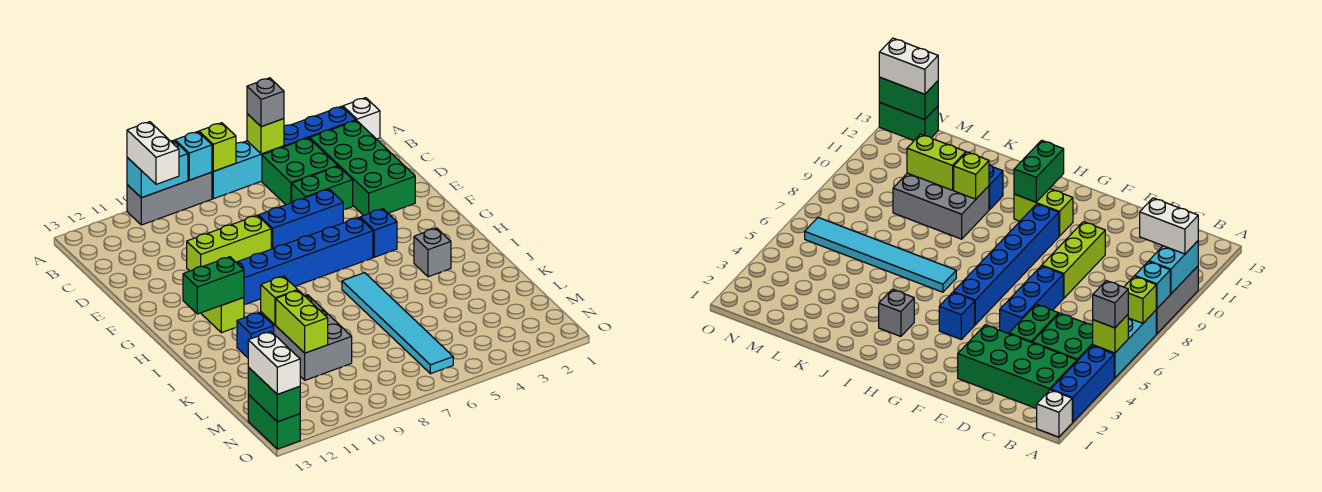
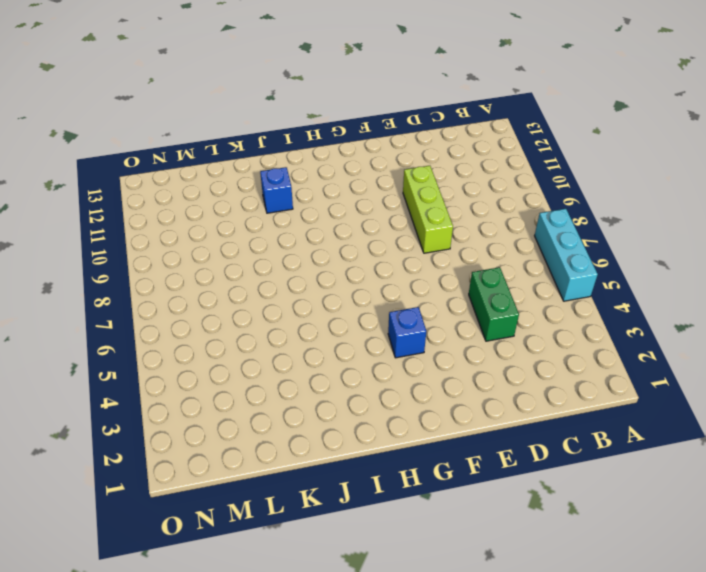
none -> white brick A1 level 1
none -> blue brick A2:A4 level 1
none -> grey brick A8:A10 level 1

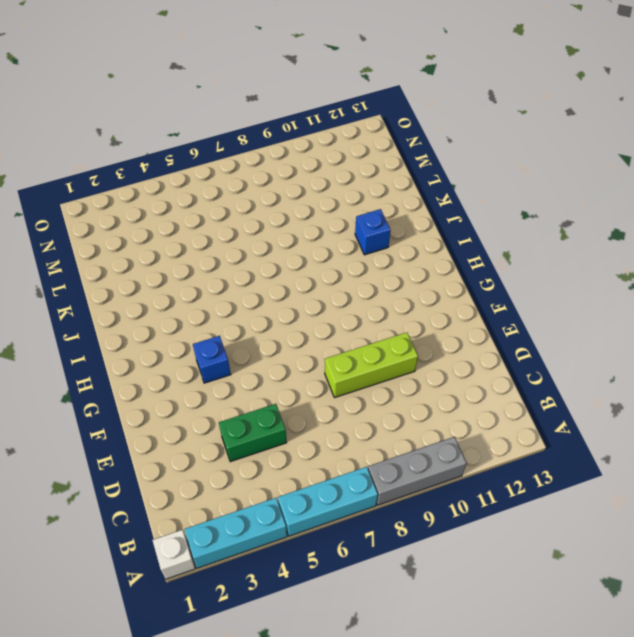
cyan brick A2:A4 level 1 -> blue brick A2:A4 level 1
none -> green brick B2:E3 level 1
none -> green brick B4:C5 level 1
none -> blue brick E5:E7 level 1

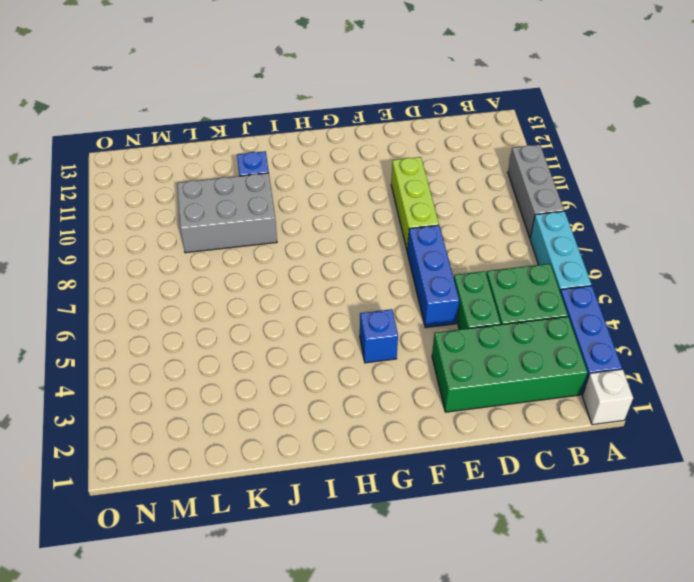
none -> blue brick G5:G10 level 1
none -> lime brick G11:H11 level 1
none -> grey brick I3 level 1

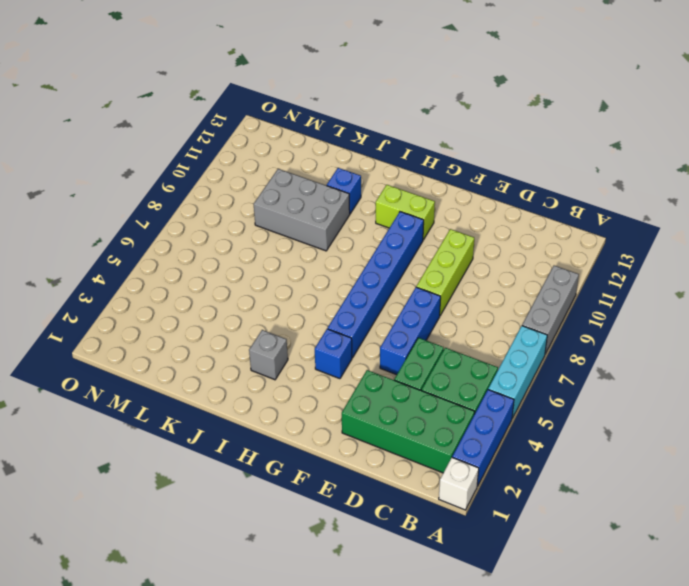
none -> cyan tile I6:N6 level 1
none -> green brick N13:O13 level 1
none -> lime brick A5 level 2

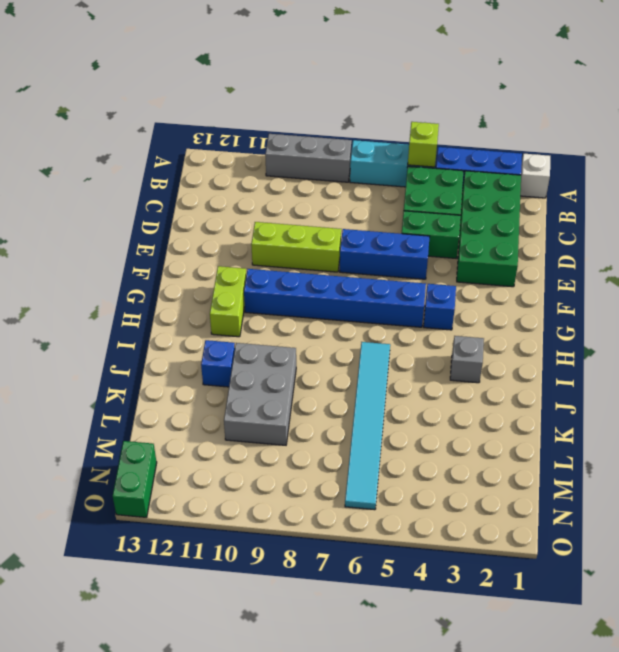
none -> lime brick A7 level 2
none -> cyan brick A8 level 2
none -> cyan brick A9:A10 level 2

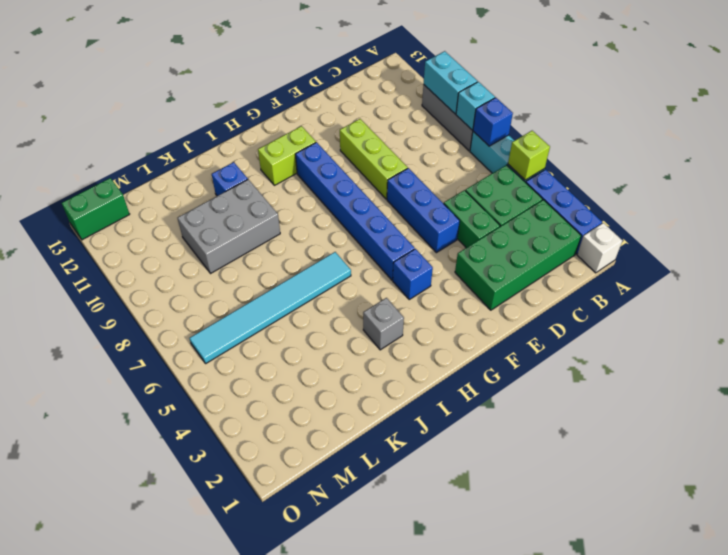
blue brick A7 level 2 -> lime brick A7 level 2
none -> green brick H11:H12 level 2
none -> lime brick J10 level 2
none -> lime brick K10:L10 level 2

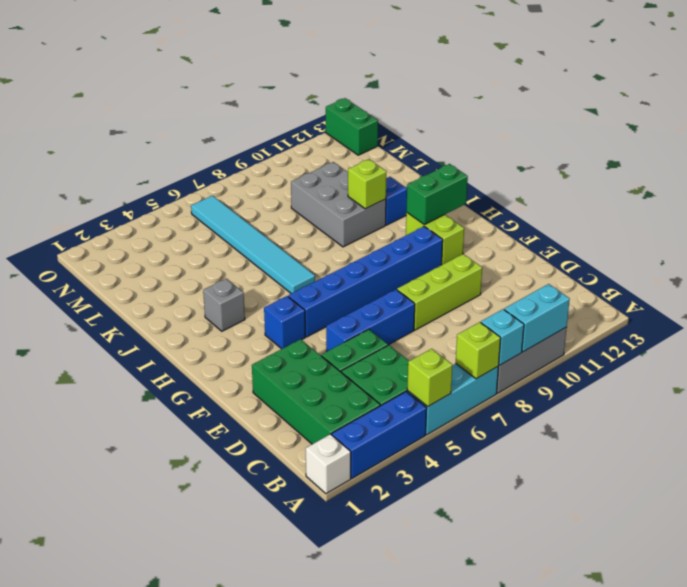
none -> lime brick K10:L10 level 2
none -> green brick N13:O13 level 2
none -> grey brick A5 level 3

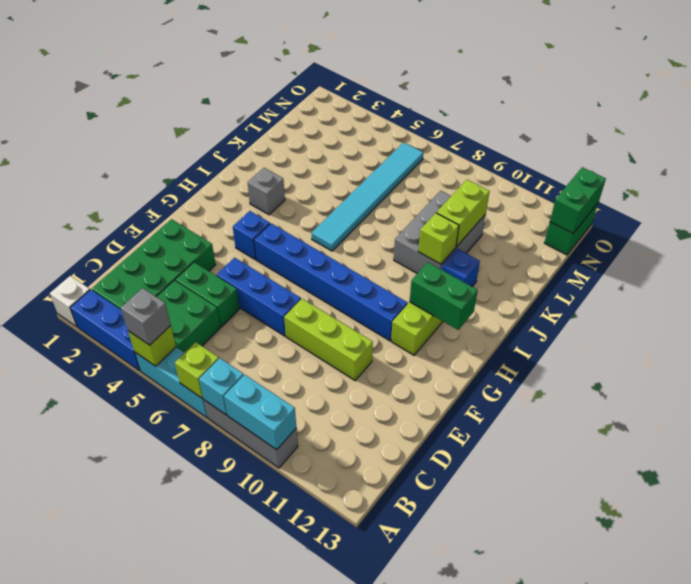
none -> white brick A10:B10 level 3
none -> white brick N13:O13 level 3

